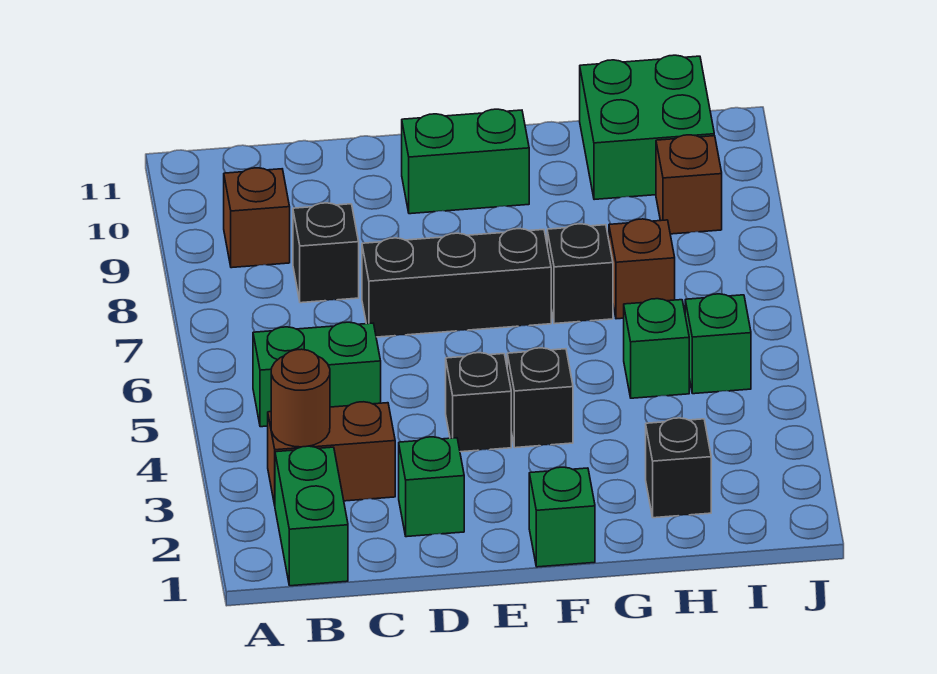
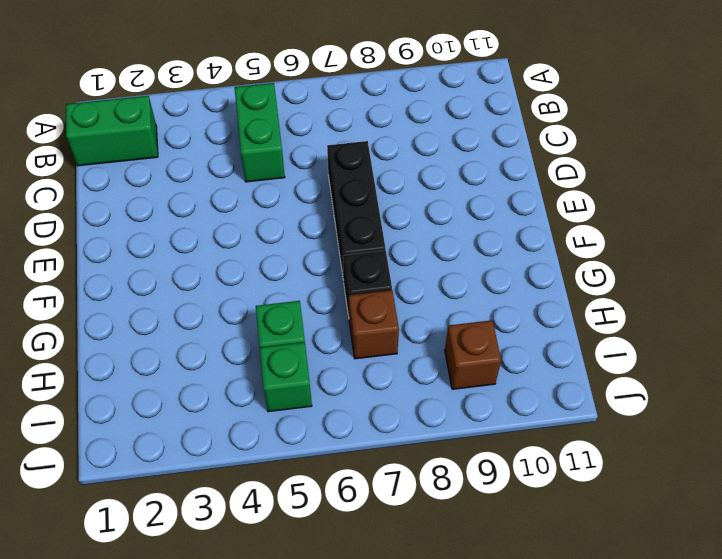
none -> brown brick B3:C3 level 1
none -> brown brick B9 level 1
none -> black brick C8 level 1

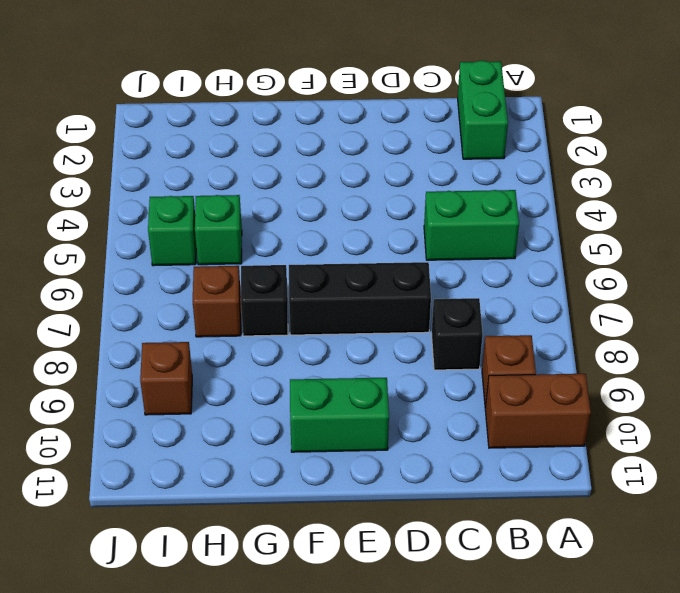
brown brick A10:B10 level 1 -> brown brick B3:C3 level 1
none -> green brick D2 level 1
none -> black brick E4 level 1
none -> green brick F1 level 1

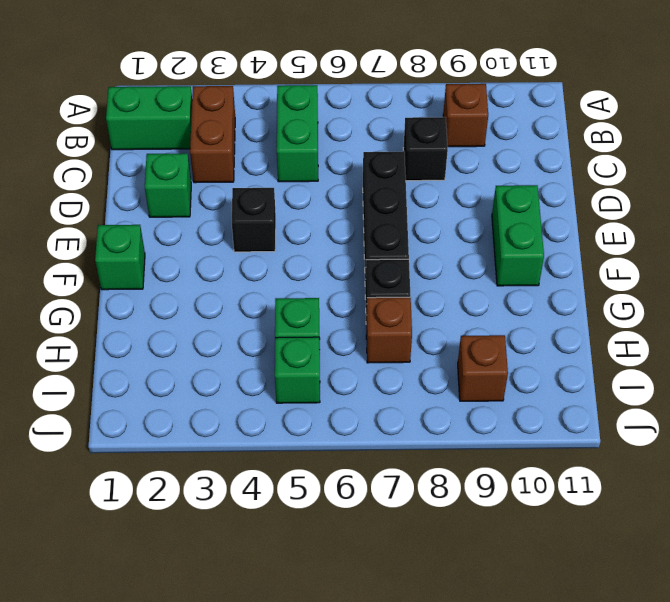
none -> black brick F4 level 1
none -> black brick H2 level 1
none -> green brick H10:I11 level 1

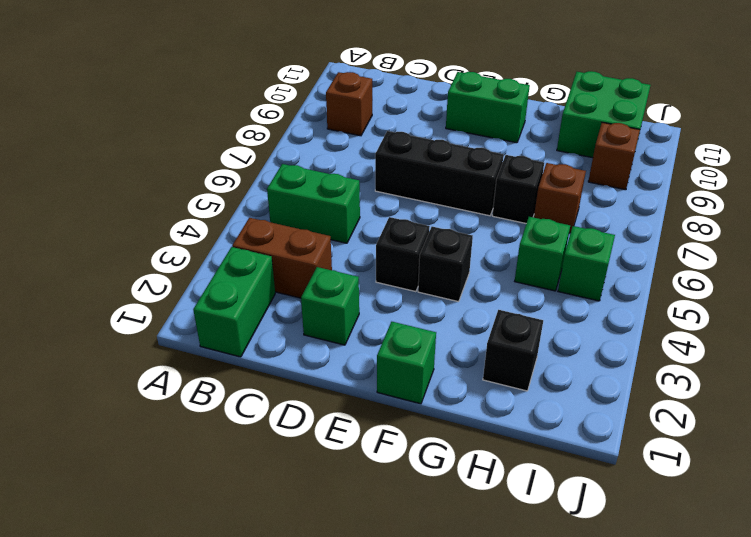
none -> black brick C8 level 1
none -> brown round brick B3 level 2

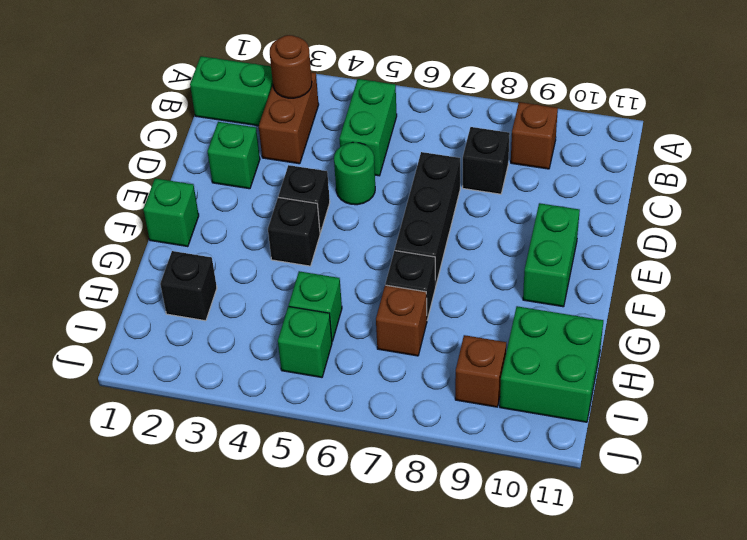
green round brick D5 level 1 -> none

